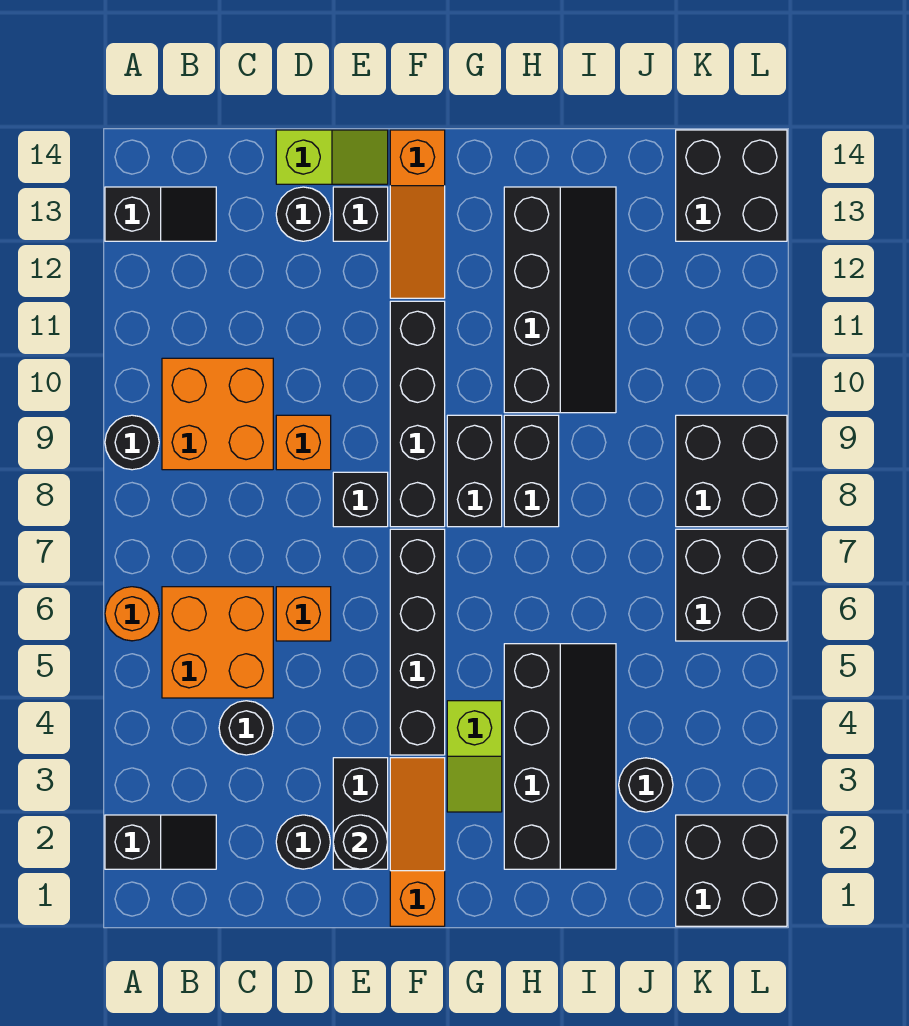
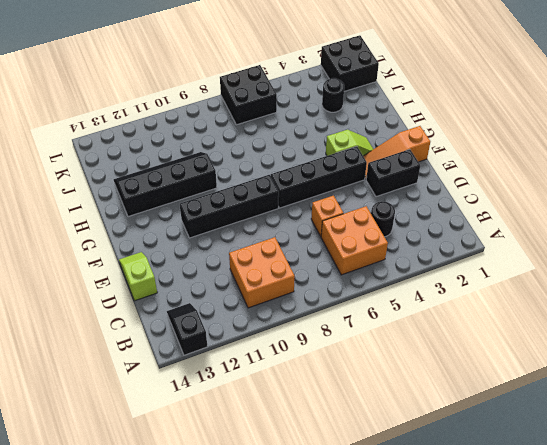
none -> black slope A2:B2 level 1 top A
none -> orange round brick A6 level 1
none -> black round brick A9 level 1
none -> black round brick D2 level 1

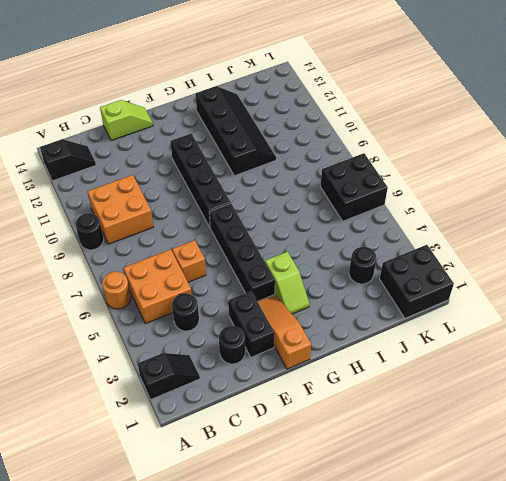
none -> orange brick D9 level 1
none -> black round brick D13 level 1
none -> black brick E8 level 1
none -> black brick E13 level 1

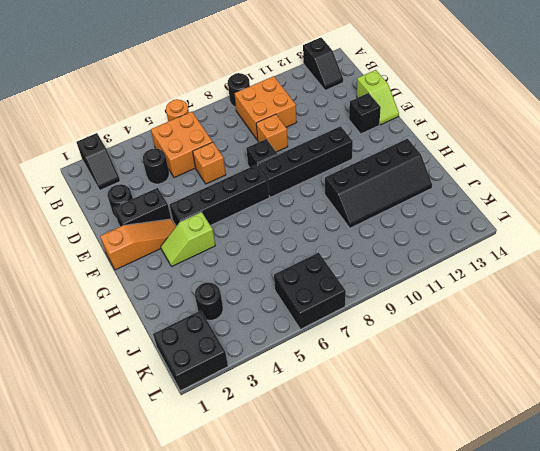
none -> black round brick D13 level 1
none -> orange slope F12:F14 level 1 top 14
none -> black brick G8:G9 level 1
none -> black slope H2:I5 level 1 top H

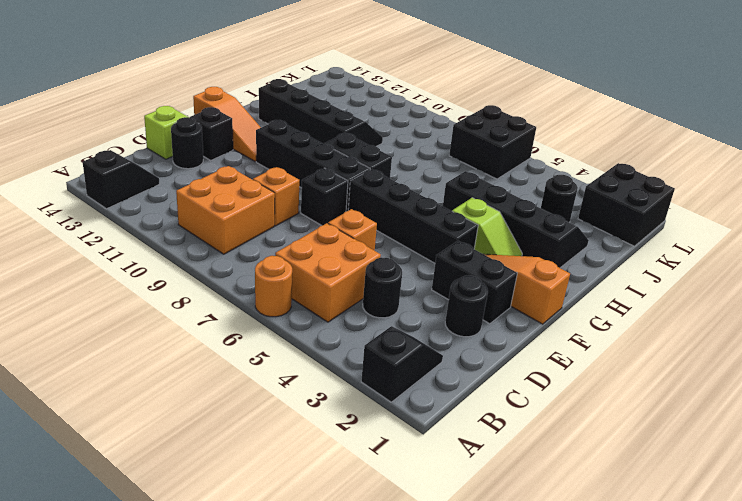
none -> black round brick A9 level 1
none -> black brick H8:H9 level 1
none -> black brick K8:L9 level 1
none -> black brick K13:L14 level 1

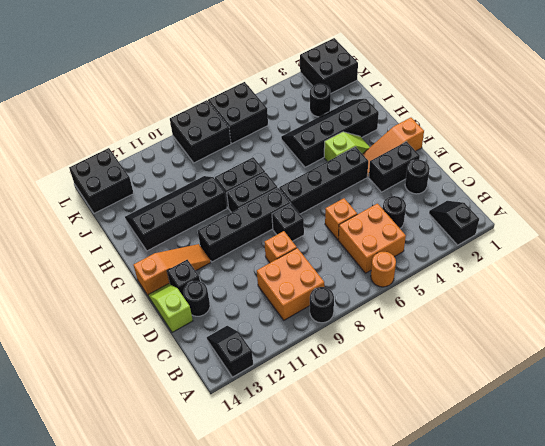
none -> black round brick E2 level 2

